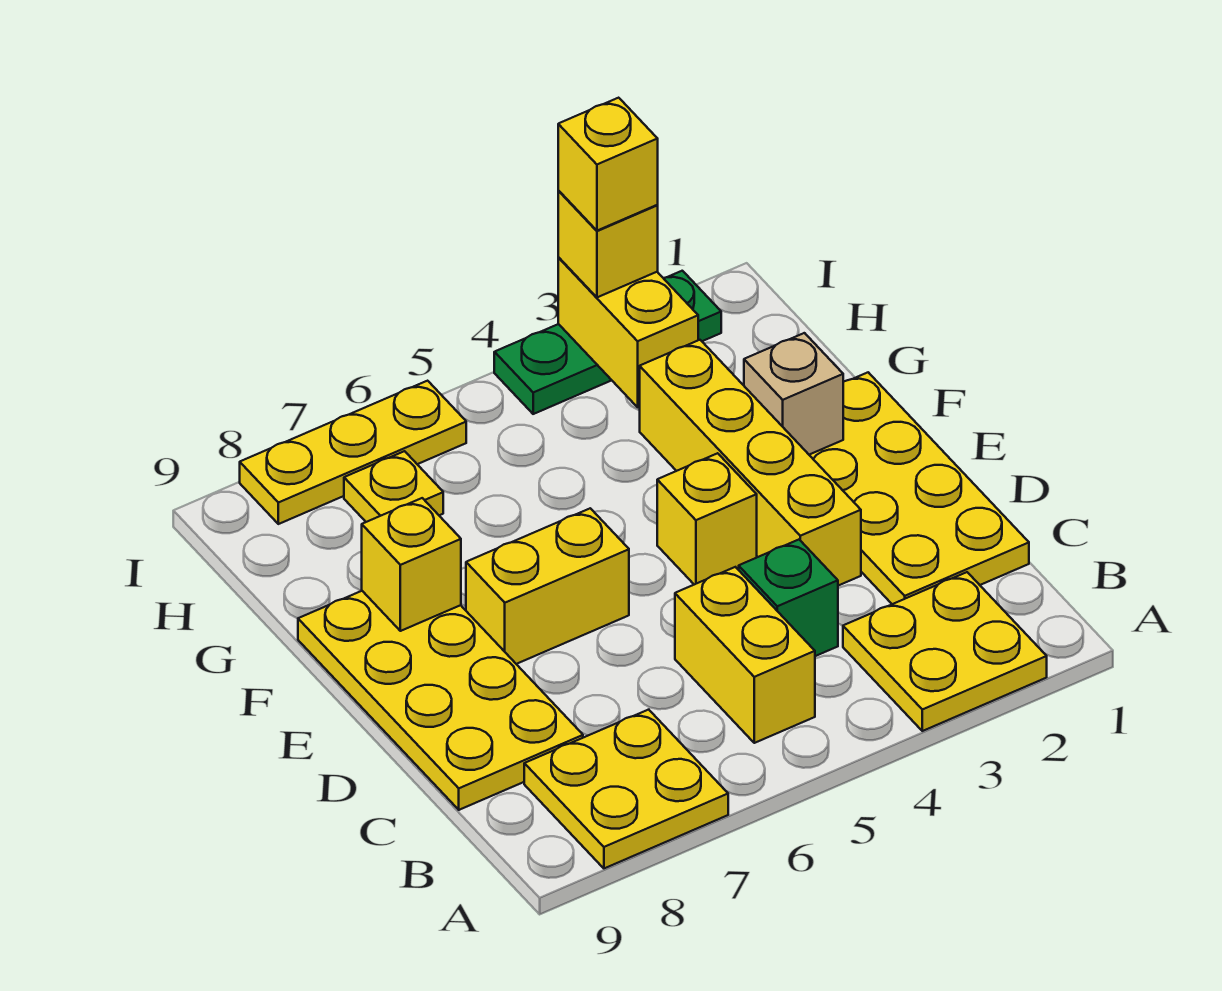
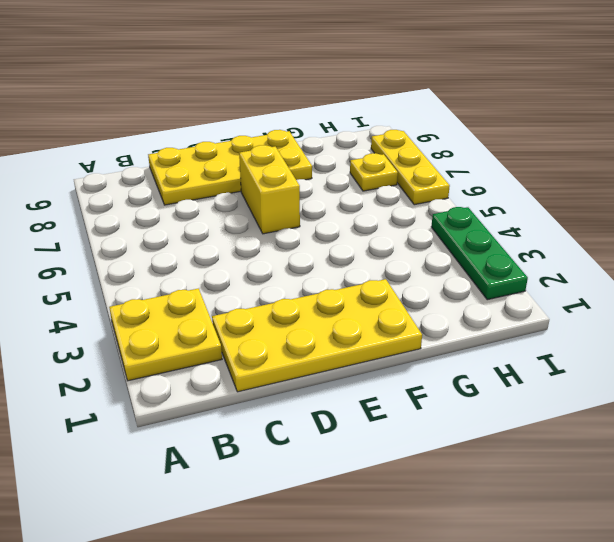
none -> yellow plate A7:B8 level 1
none -> yellow brick B5:C5 level 1
none -> green brick C4 level 1

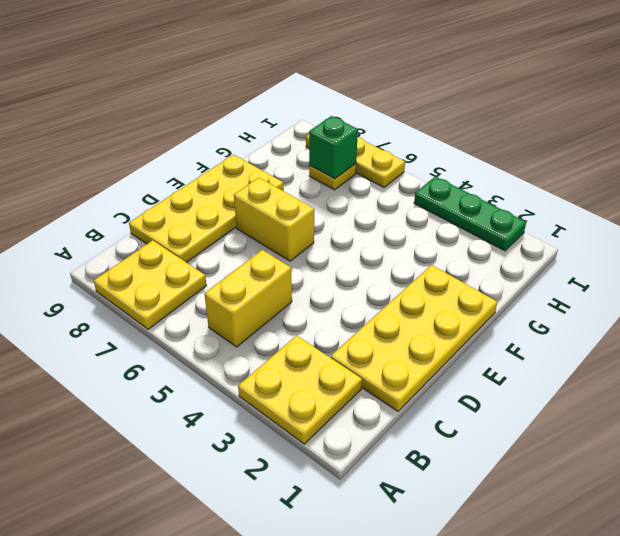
green brick H7 level 2 -> green brick C4 level 1
none -> yellow brick D3:G3 level 1
none -> yellow brick E4 level 1
none -> tan brick F2 level 2

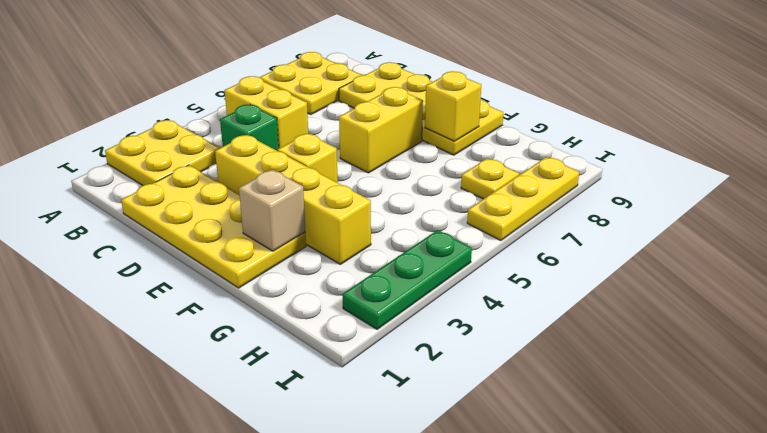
none -> yellow brick H3:I3 level 2
none -> yellow brick I3 level 3
none -> yellow brick I3 level 4

